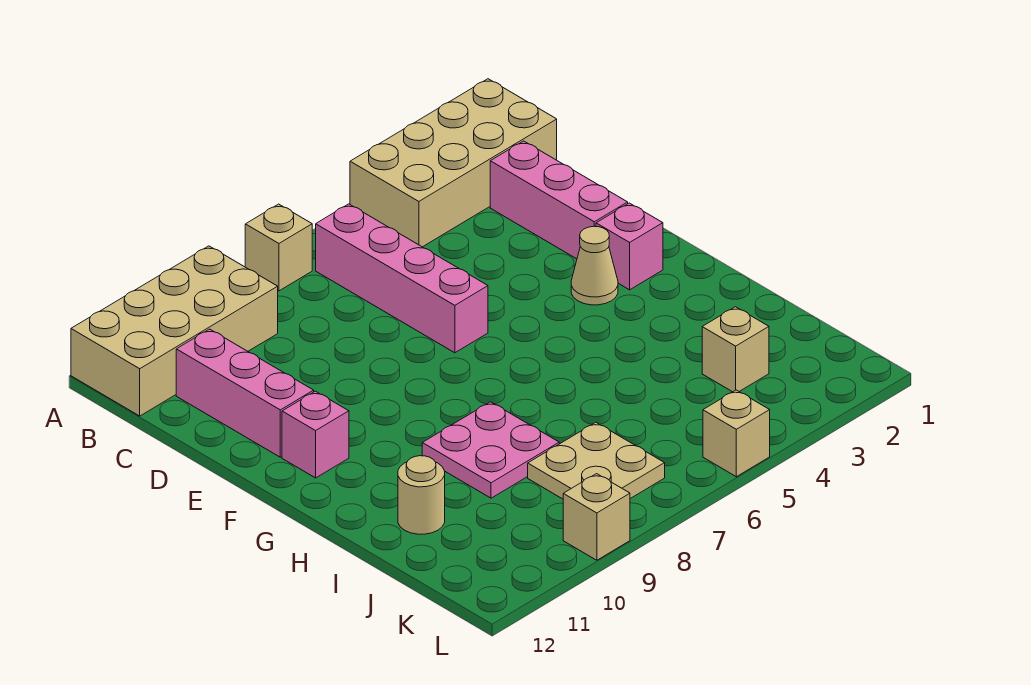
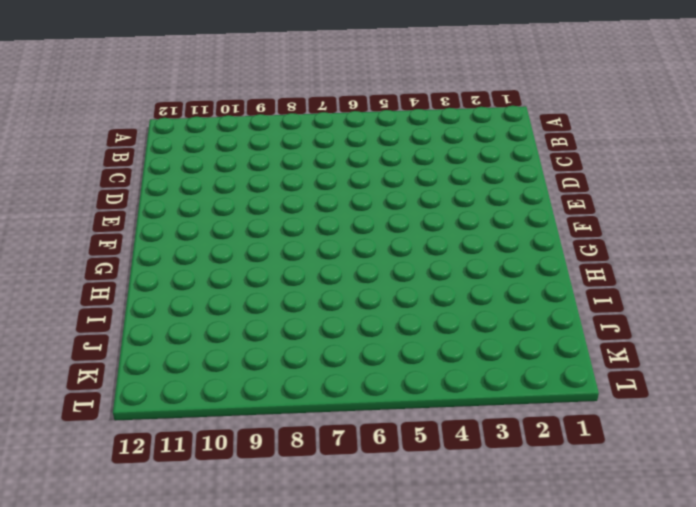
none -> tan brick A1:B4 level 1
none -> tan brick A7 level 1
none -> tan brick A9:B12 level 1

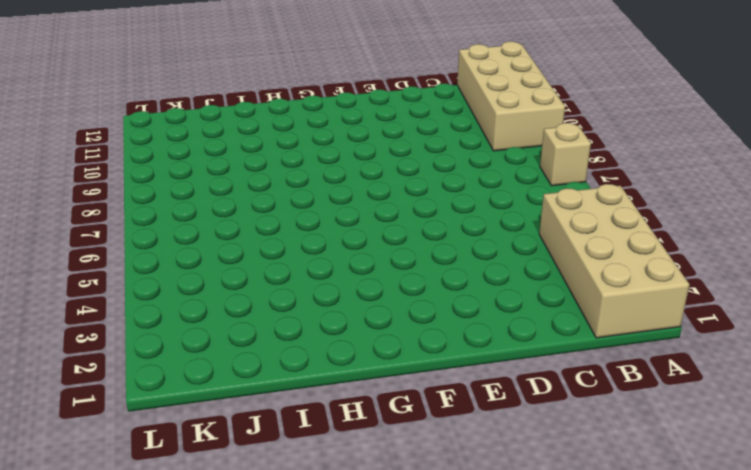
none -> pink brick B6:E6 level 1
none -> pink brick C2:E2 level 1
none -> pink brick C11:E11 level 1

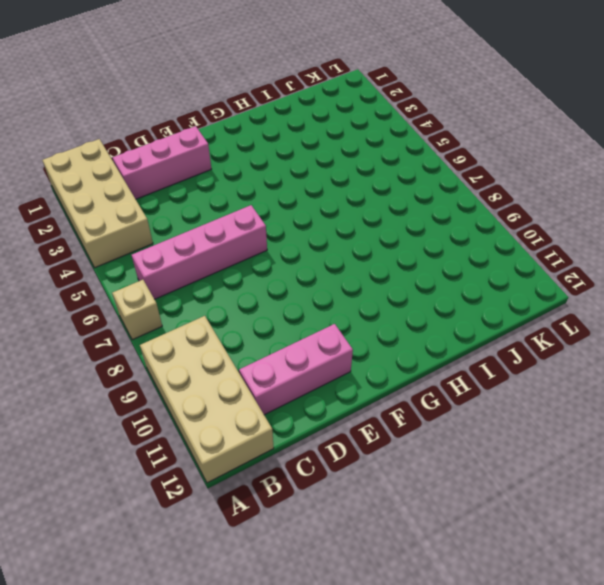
none -> pink brick F2 level 1
none -> tan cone F3 level 1
none -> pink brick F11 level 1

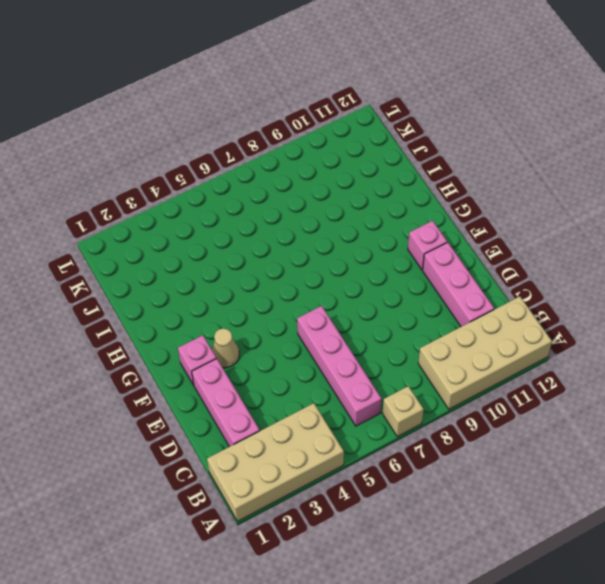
none -> pink plate H8:I9 level 1
none -> tan round brick I11 level 1
none -> tan brick J3 level 1

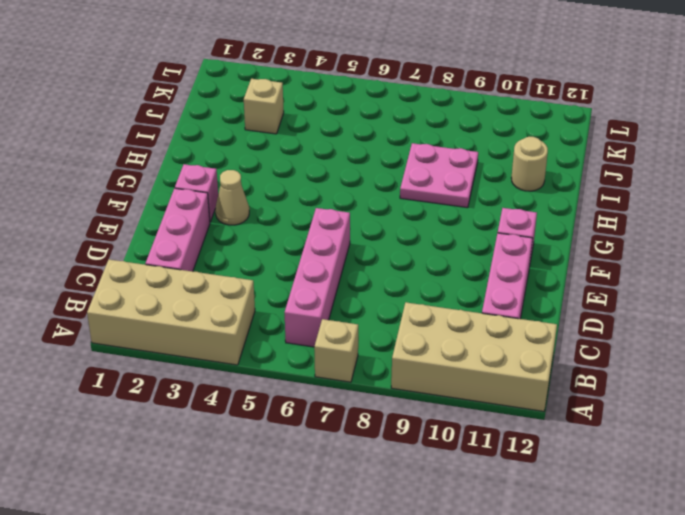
none -> tan plate J7:K8 level 1
none -> tan brick L5 level 1
none -> tan brick L9 level 1

